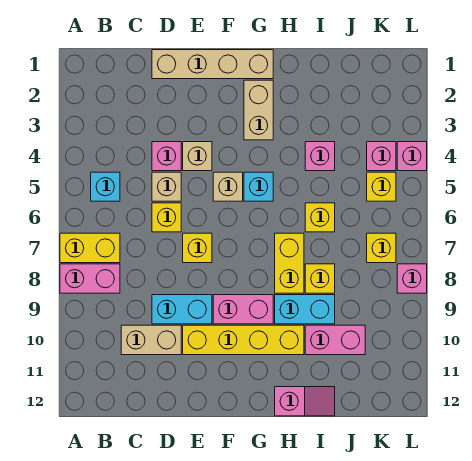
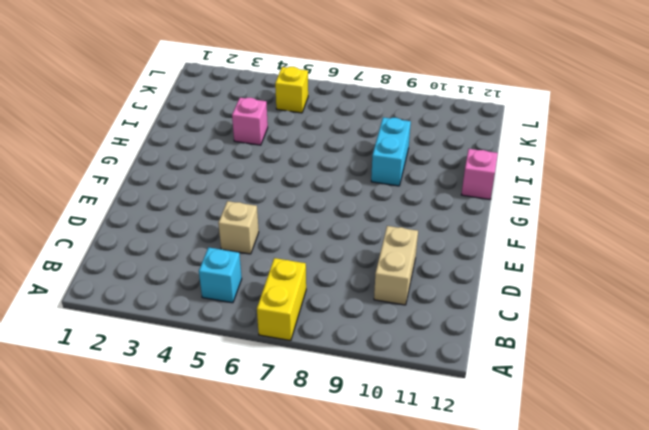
none -> pink brick A8:B8 level 1
none -> tan brick D1:G1 level 1
none -> pink brick D4 level 1

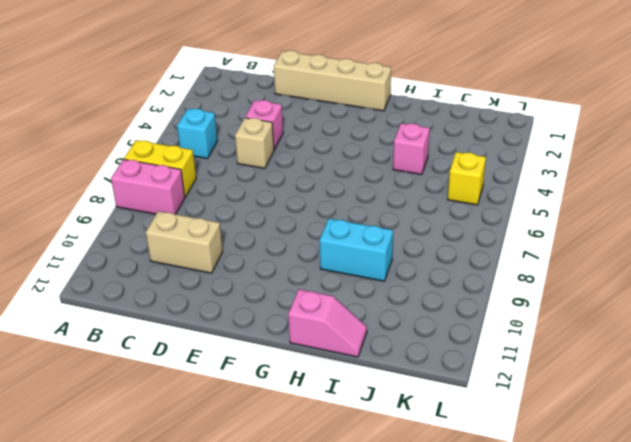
none -> yellow brick D6 level 1
none -> cyan brick D9:E9 level 1
none -> tan brick E4 level 1

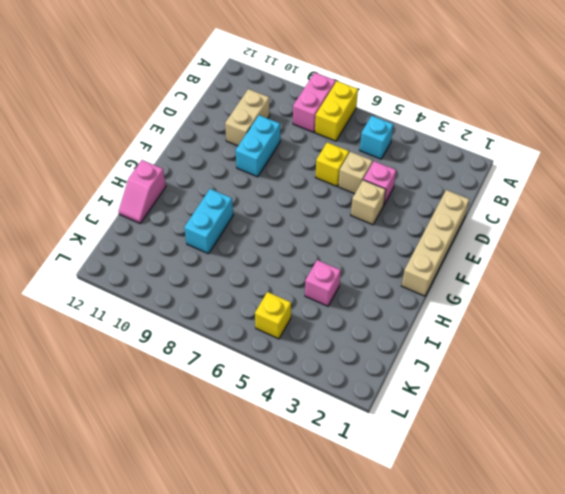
none -> yellow brick E7 level 1
none -> yellow brick E10:H10 level 1
none -> tan brick F5 level 1

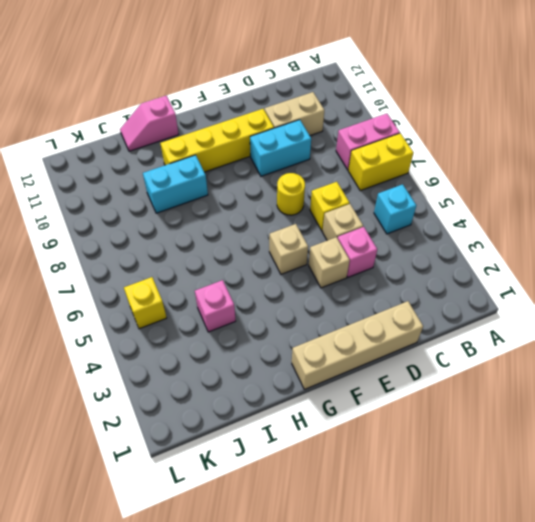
yellow round brick E7 level 1 -> yellow brick E7 level 1
none -> pink brick F9:G9 level 1
none -> tan brick G2:G3 level 1
none -> cyan brick G5 level 1

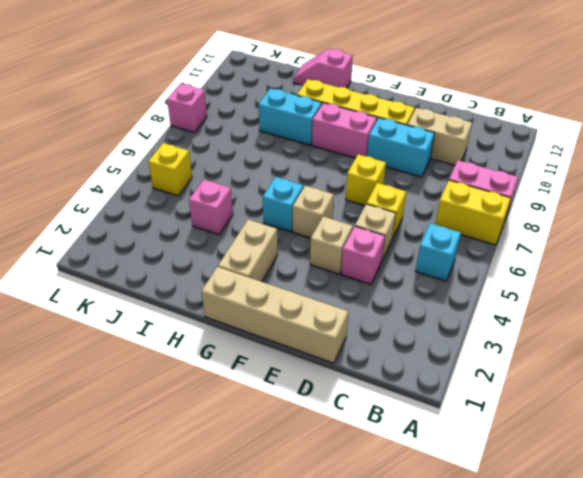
none -> yellow brick H7:H8 level 1
none -> yellow brick I6 level 1
none -> yellow brick I8 level 1

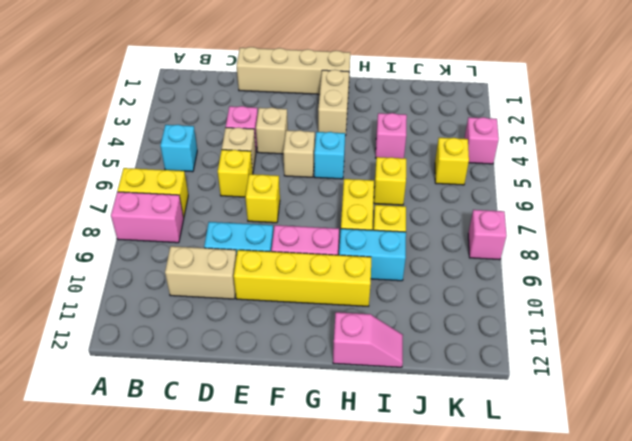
none -> pink brick I10:J10 level 1
none -> pink brick K4 level 1
none -> yellow brick K7 level 1

